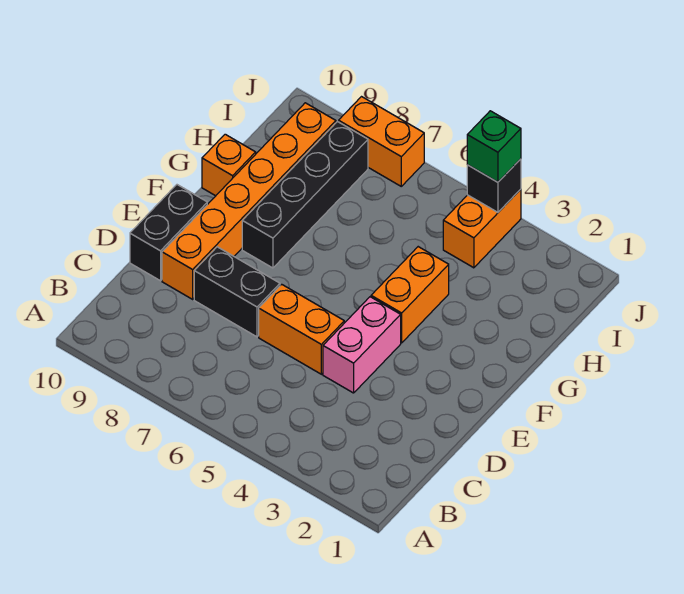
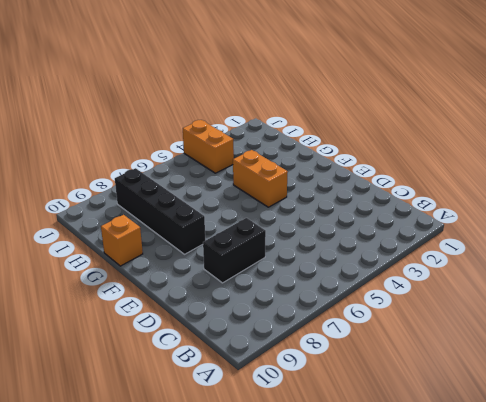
none -> pink brick D4:E4 level 1
none -> orange brick D5:D6 level 1
none -> orange brick D9:I9 level 1

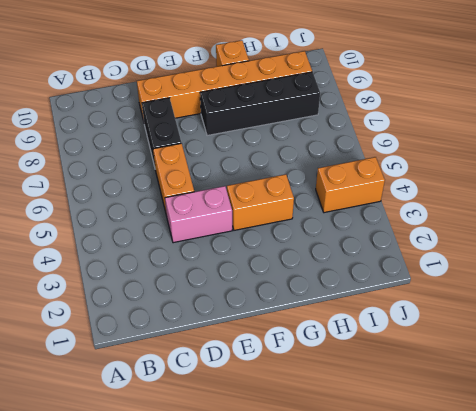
none -> black brick D10:E10 level 1
none -> orange brick J7:J8 level 1
none -> black brick J4 level 2

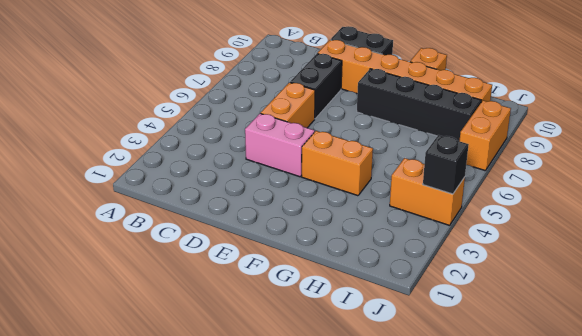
none -> green brick J4 level 3

